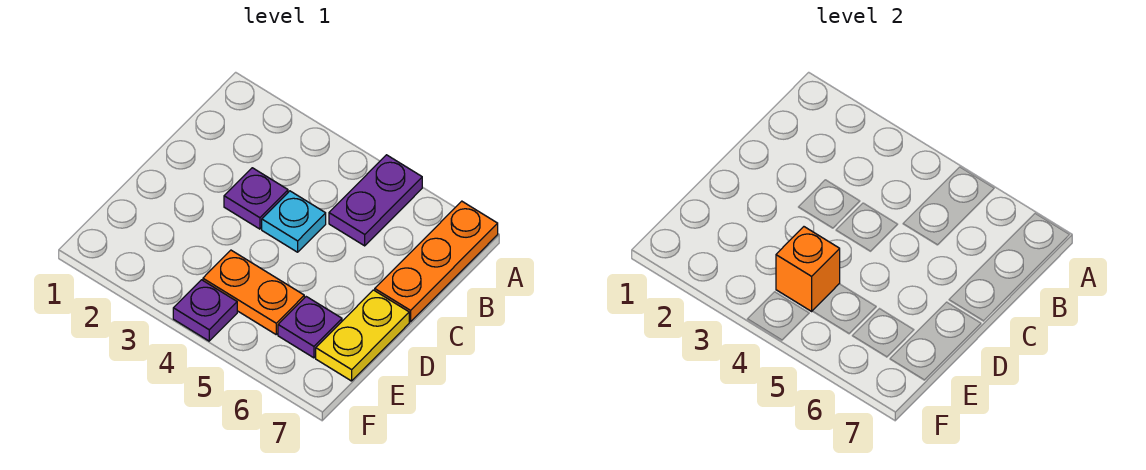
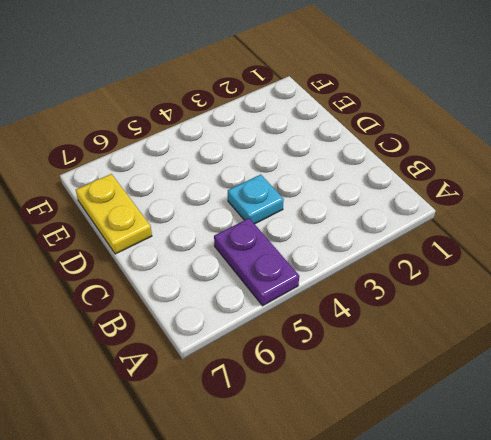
none -> orange plate A7:C7 level 1
none -> purple plate C3 level 1

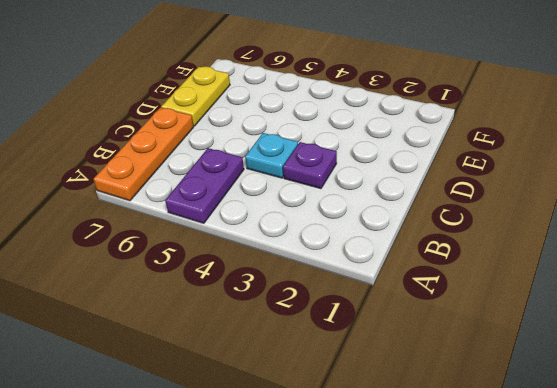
none -> orange plate E4:E5 level 1
none -> purple plate E6 level 1

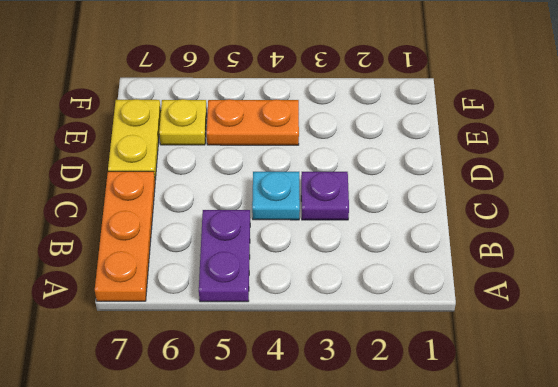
yellow plate E6 level 1 -> purple plate E6 level 1
none -> purple plate F4 level 1
none -> orange brick E4 level 2

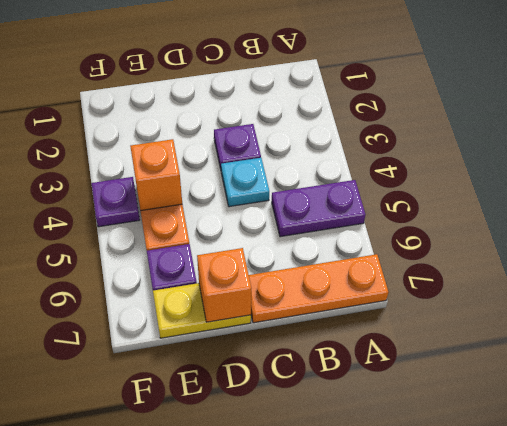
orange brick D7 level 2 -> none

